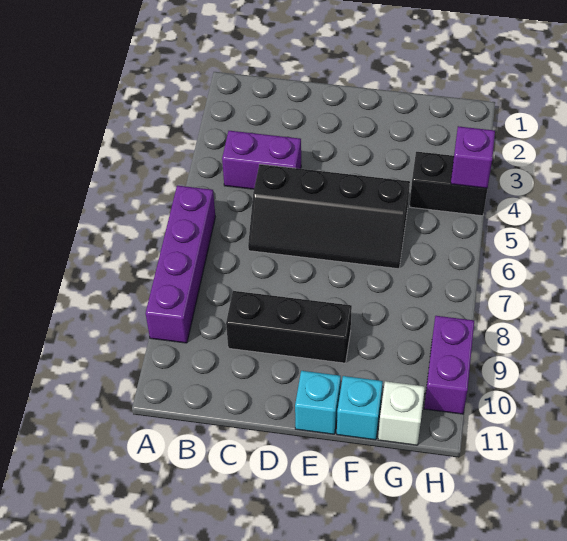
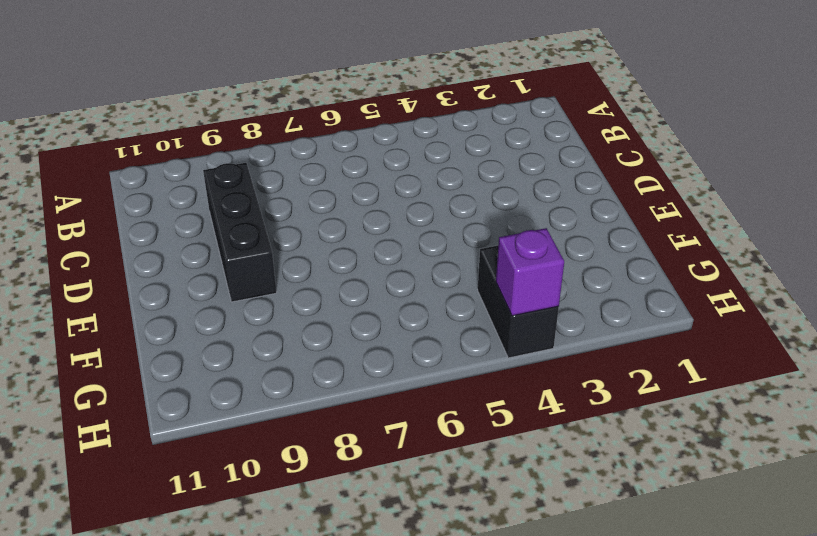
none -> purple brick A6:A9 level 1
none -> purple brick B4:C4 level 1

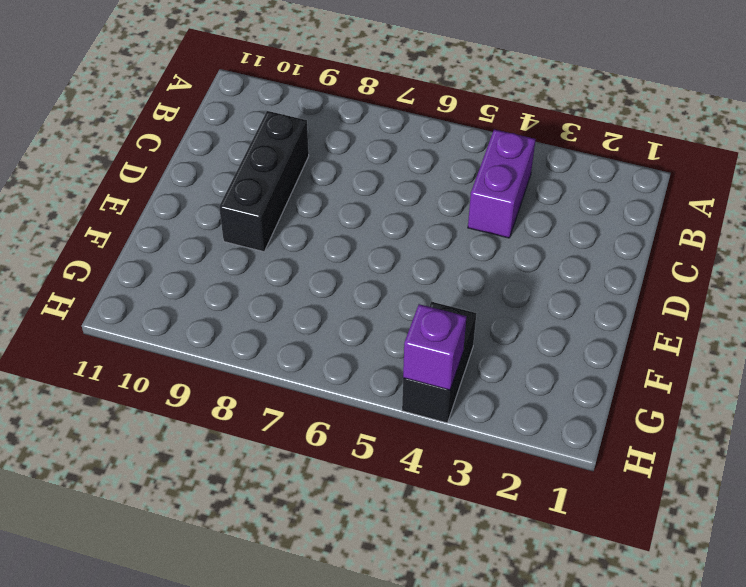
none -> purple brick A6:A9 level 1
none -> black slope C5:F6 level 1 top 5

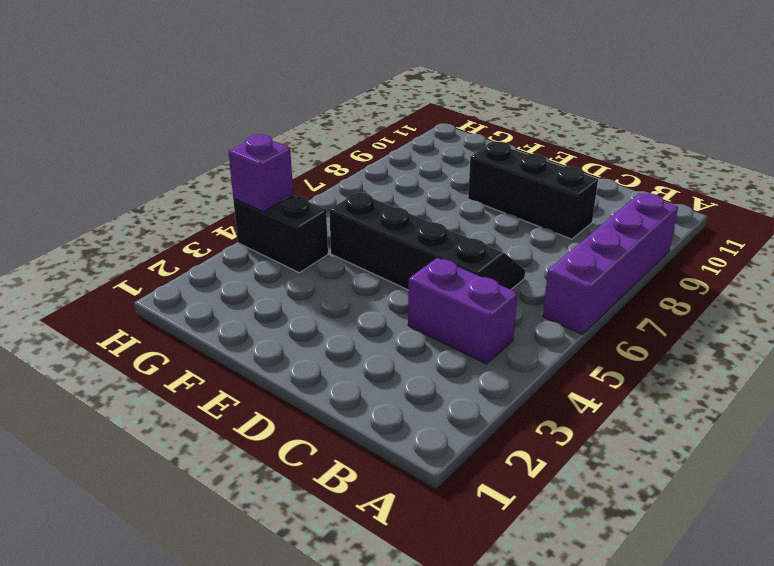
none -> cyan brick E11 level 1
none -> cyan brick F11 level 1

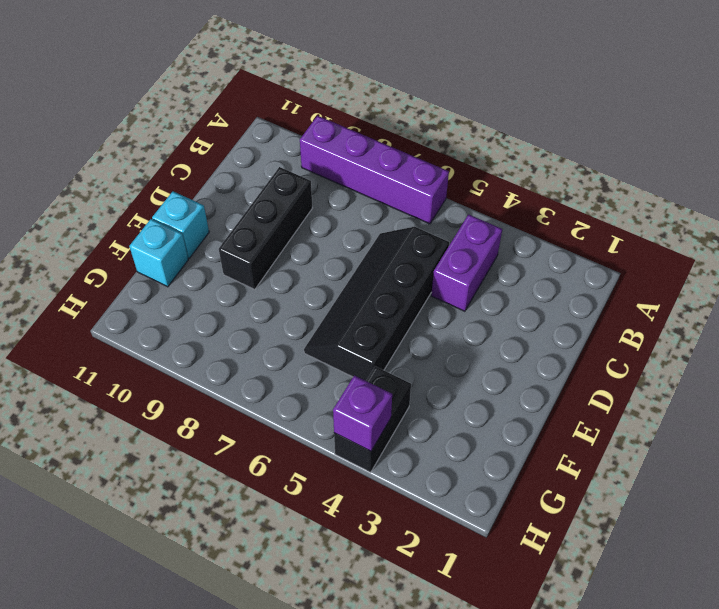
none -> white brick G11 level 1
none -> purple brick H9:H10 level 1

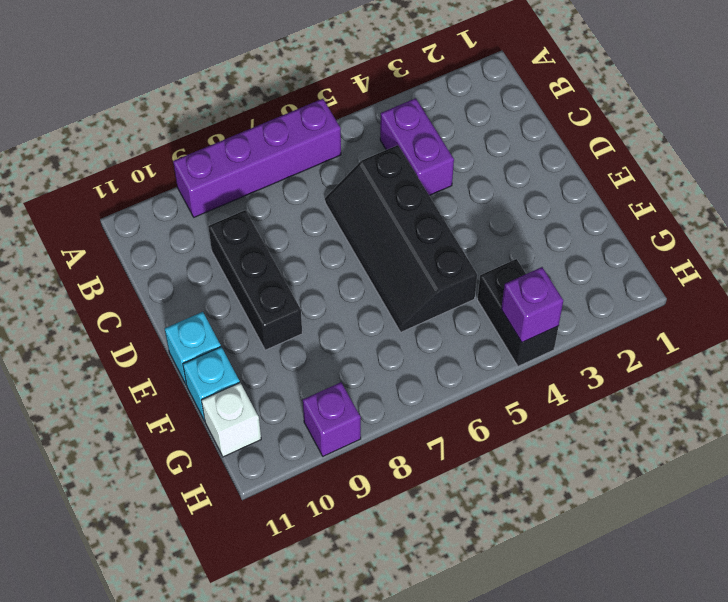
purple brick H9 level 1 -> purple brick H9:H10 level 1

